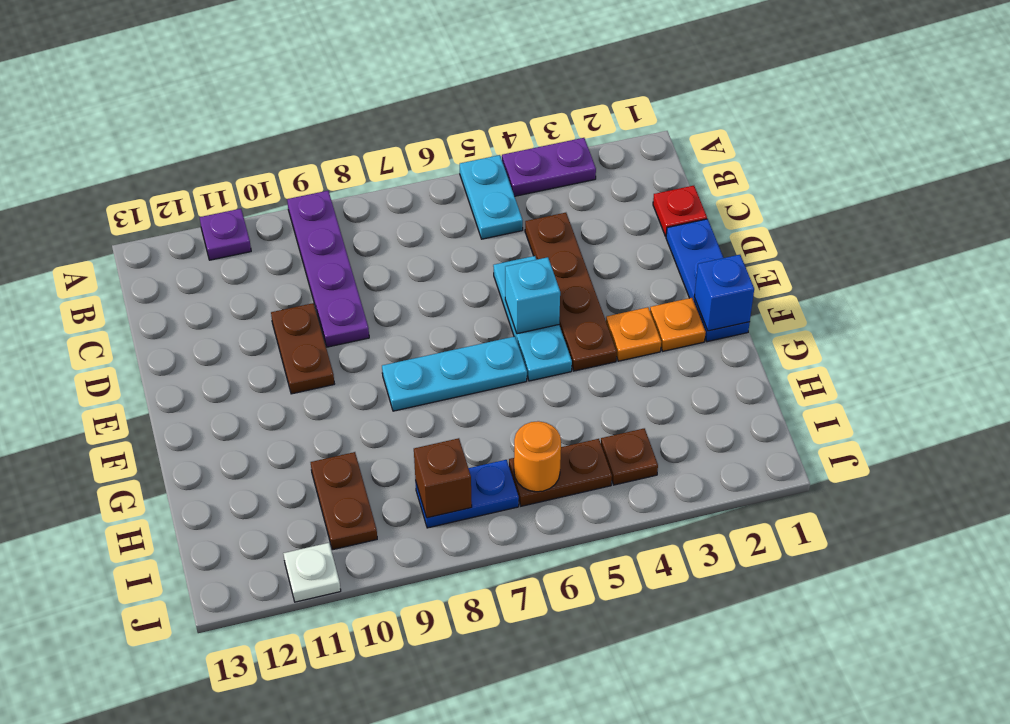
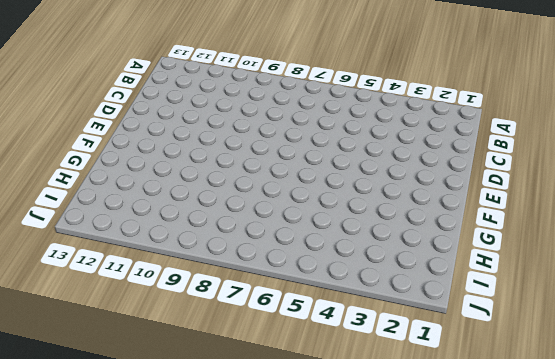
none -> purple plate A3:A4 level 1
none -> cyan plate A5:B5 level 1
none -> purple plate A9:D9 level 1

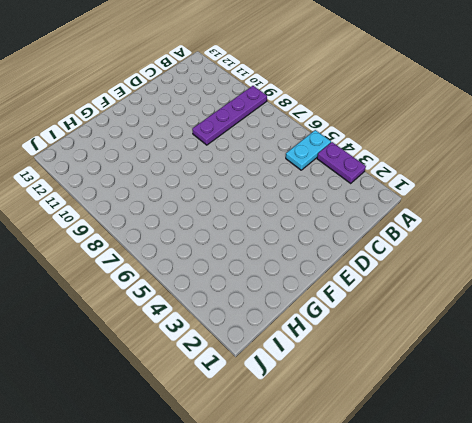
none -> purple plate A11 level 1
none -> red plate C1 level 1
none -> brown plate C4:F4 level 1

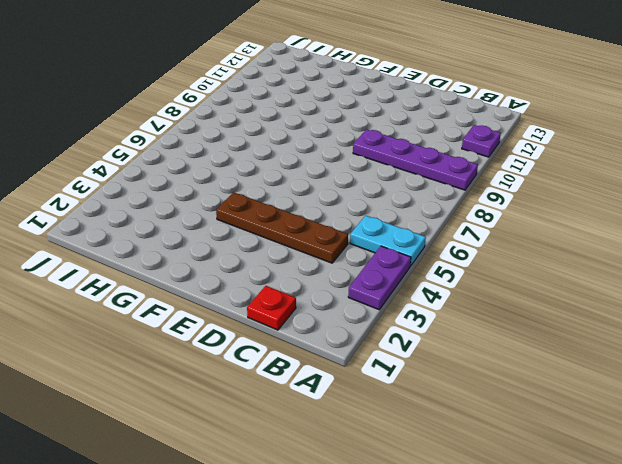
none -> blue plate D1:F1 level 1
none -> cyan plate D5:F5 level 1
none -> brown plate D10:E10 level 1

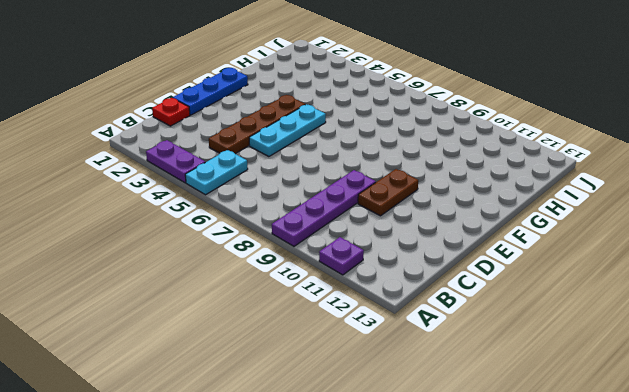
none -> orange plate F2 level 1
none -> orange plate F3 level 1
none -> cyan plate F6:F8 level 1

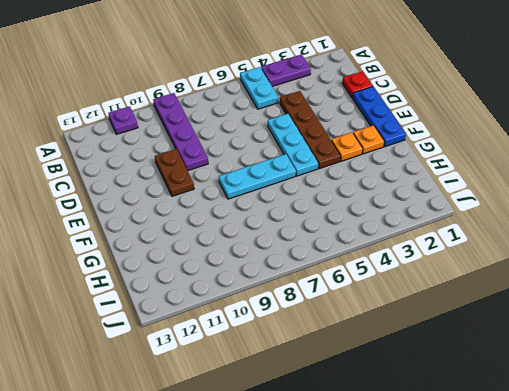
none -> brown plate H10:I10 level 1
none -> brown plate I4 level 1
none -> brown plate I5:I6 level 1

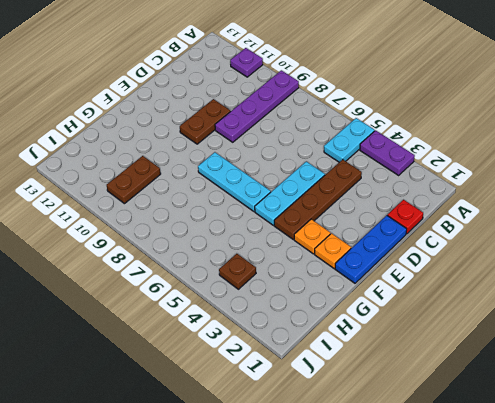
none -> brown plate I5:I6 level 1
none -> blue plate I7:I8 level 1
none -> white plate J11 level 1

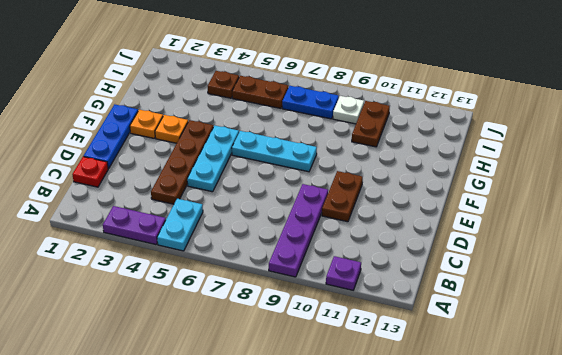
white plate I9 level 1 -> white plate J11 level 1
none -> cyan brick E5 level 2
none -> blue brick F1 level 2
none -> orange round brick I6 level 2

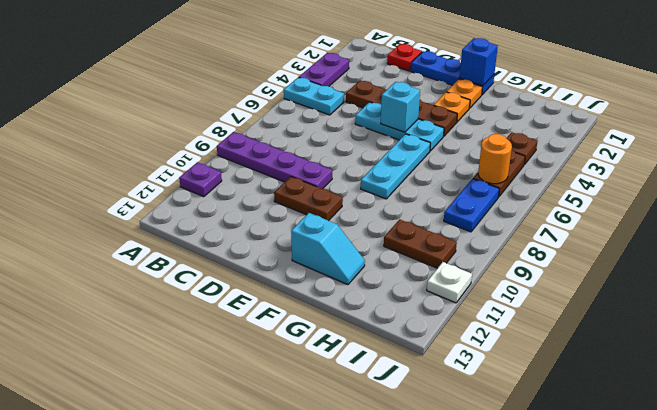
cyan slope F12:G12 level 1 top F -> none
none -> brown brick I8 level 2

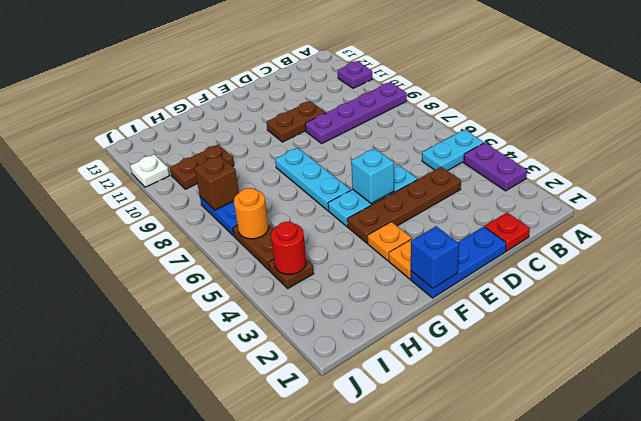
red round brick I4 level 2 -> none

